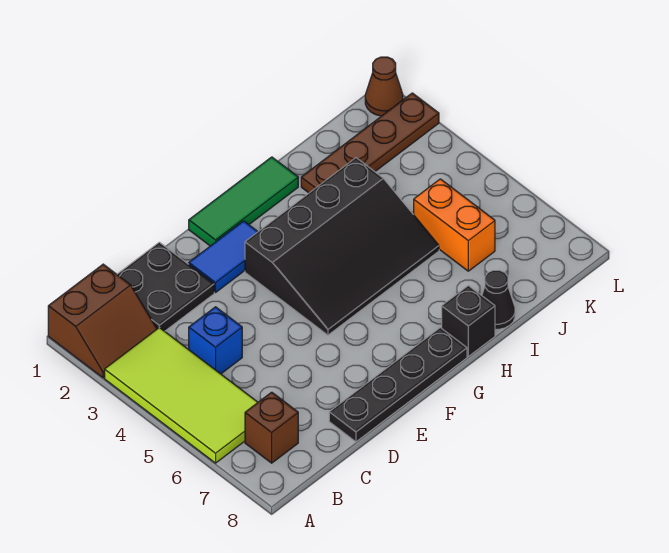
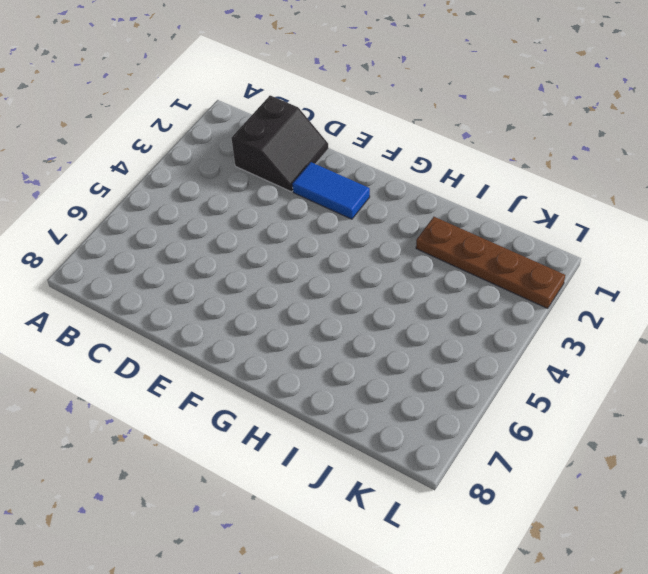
black slope C1:D2 level 1 top C -> black plate C1:D2 level 1
none -> brown slope A1:B2 level 1 top 1
none -> lime tile A3:B6 level 1
none -> brown brick B7 level 1

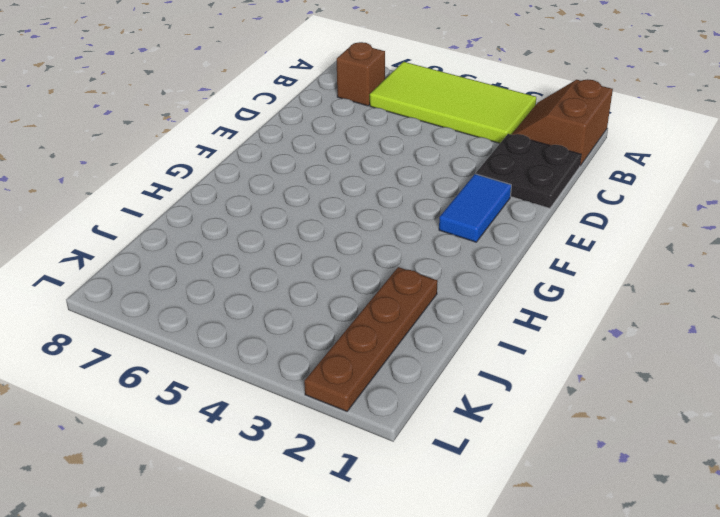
none -> blue brick C4 level 1
none -> black plate D8:G8 level 1
none -> green tile F1:H1 level 1

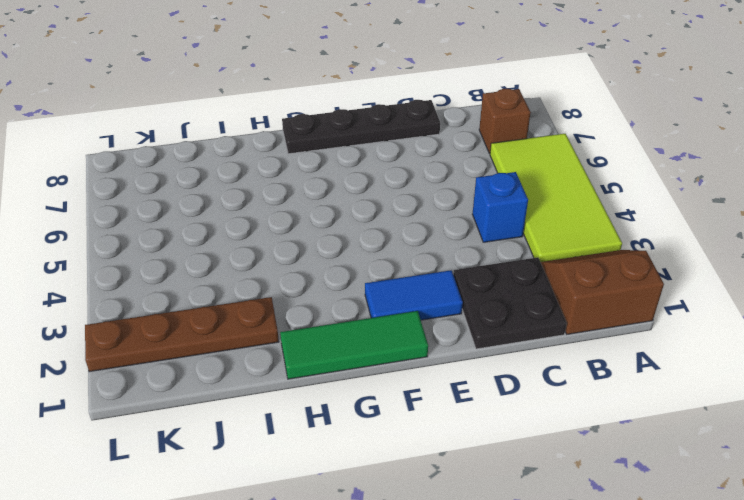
none -> black slope F3:I5 level 1 top 3
none -> black brick H8 level 1
none -> black cone I8 level 1

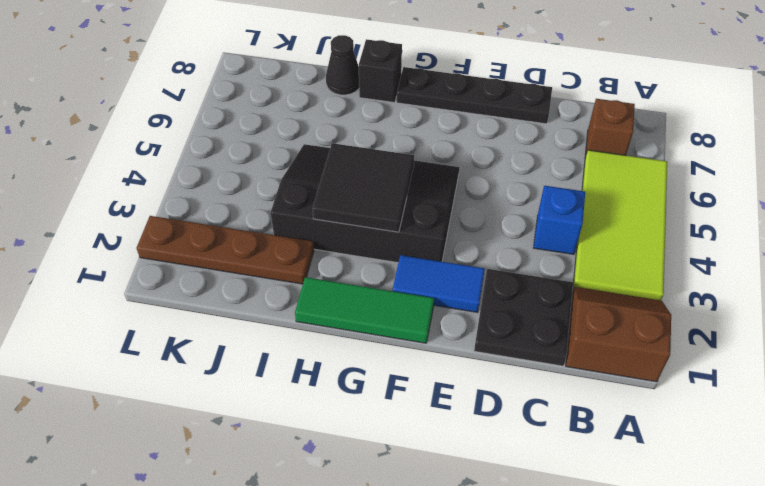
black tile G3:H4 level 2 -> none
none -> orange brick J5:J6 level 1
none -> brown cone L1 level 1

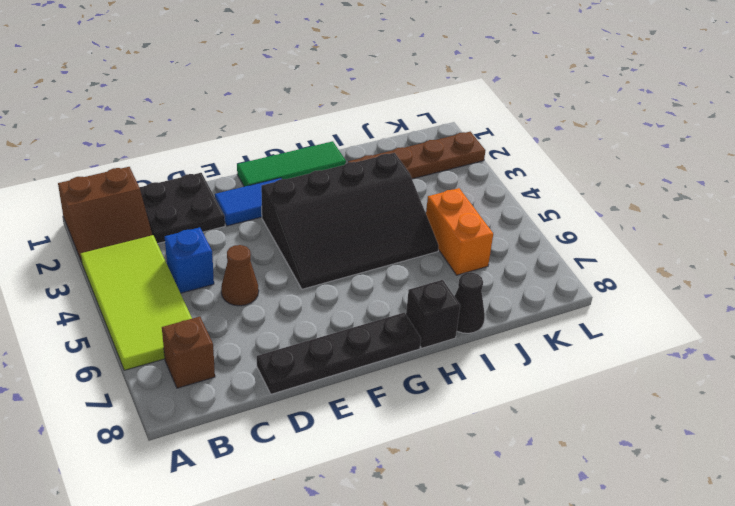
brown cone D5 level 1 -> brown cone L1 level 1

